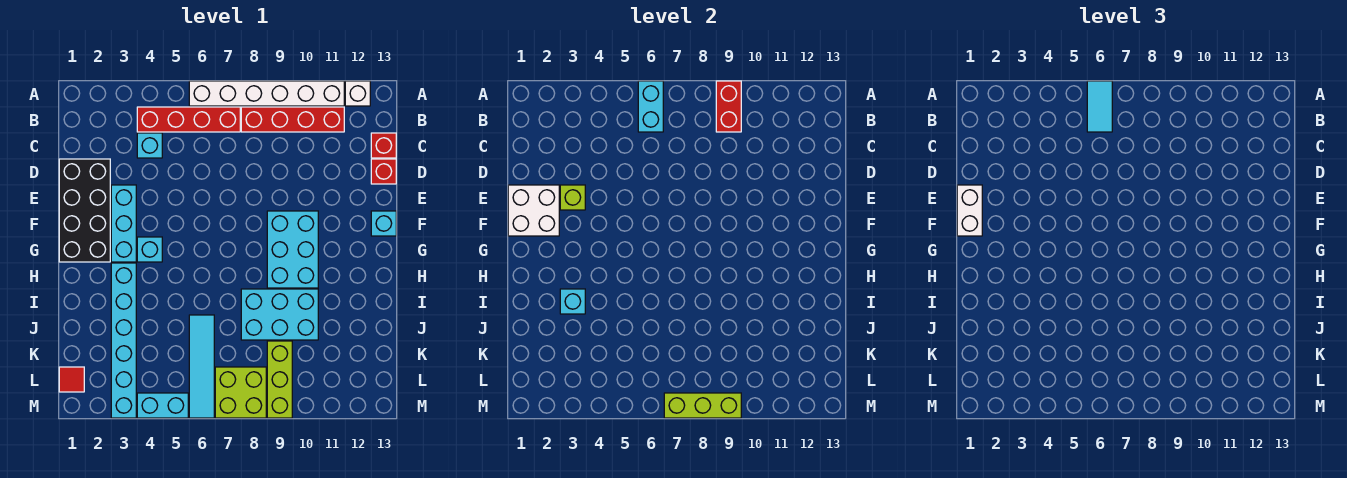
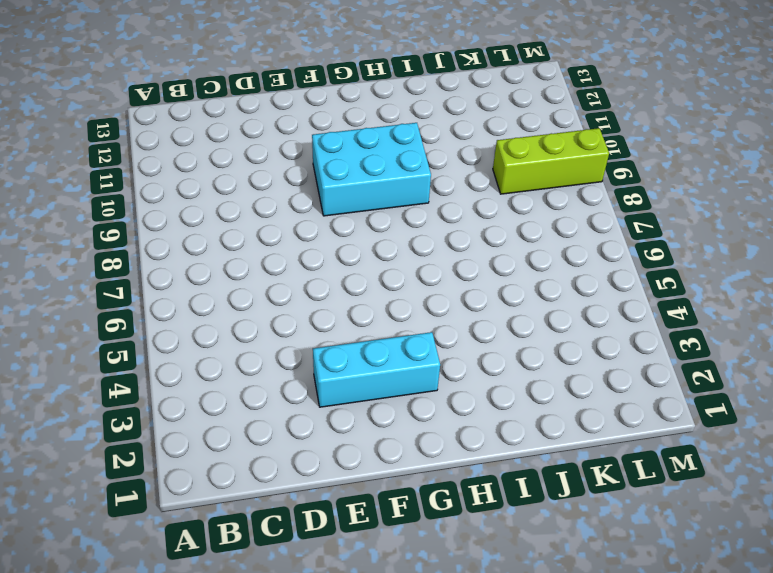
none -> white brick A6:A11 level 1
none -> white brick A12 level 1
none -> red brick B4:B7 level 1

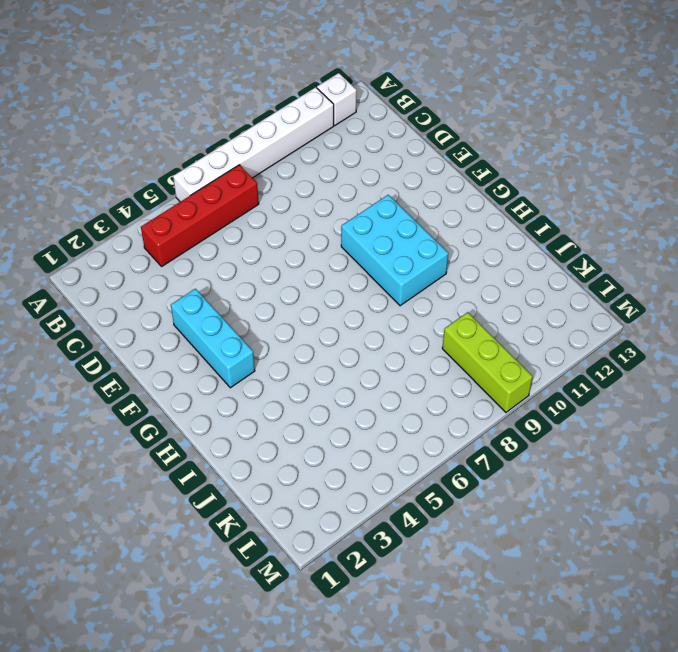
none -> red brick B8:B11 level 1
none -> cyan brick C4 level 1
none -> red brick C13 level 1

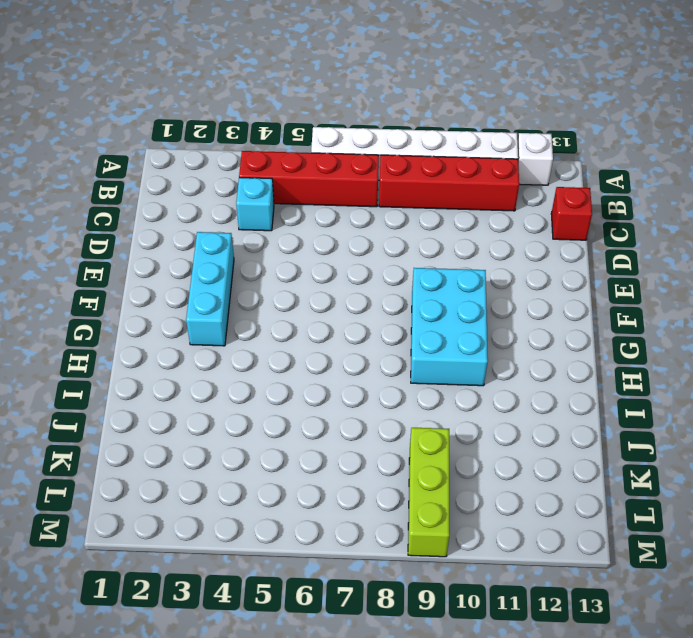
none -> black brick D1:G2 level 1
none -> red brick D13 level 1
none -> cyan brick F13 level 1

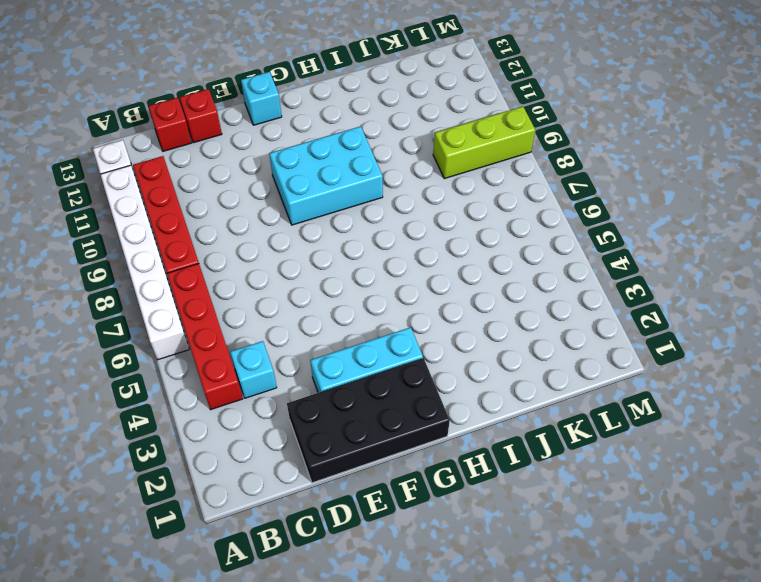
none -> cyan brick G4 level 1
none -> cyan brick H3:M3 level 1
none -> cyan brick I8:J10 level 1

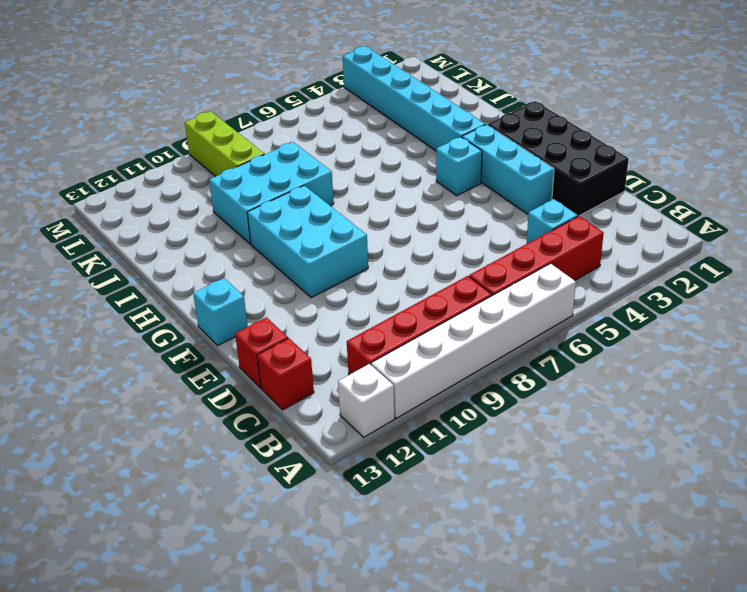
none -> cyan tile J6:M6 level 1
none -> red tile L1 level 1
none -> lime brick L7:M8 level 1

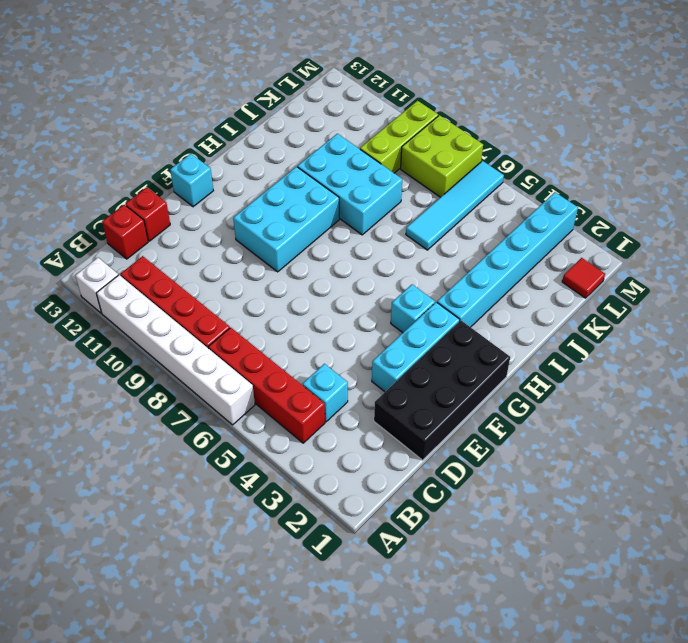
none -> cyan brick M4:M5 level 1
none -> cyan brick A6:B6 level 2
none -> red brick A9:B9 level 2

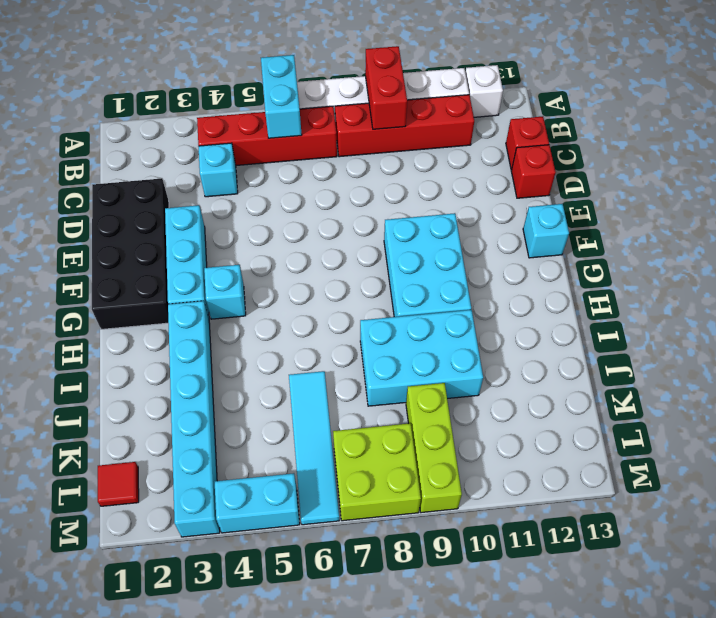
none -> white brick E1:F2 level 2
none -> lime brick E3 level 2
none -> cyan brick I3 level 2

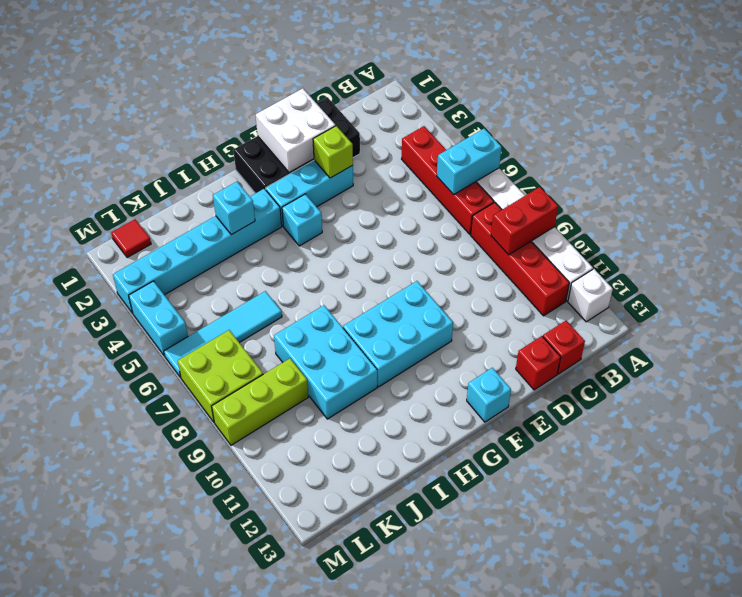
none -> cyan brick C4 level 1
none -> lime brick M7:M9 level 2
none -> cyan tile A6:B6 level 3

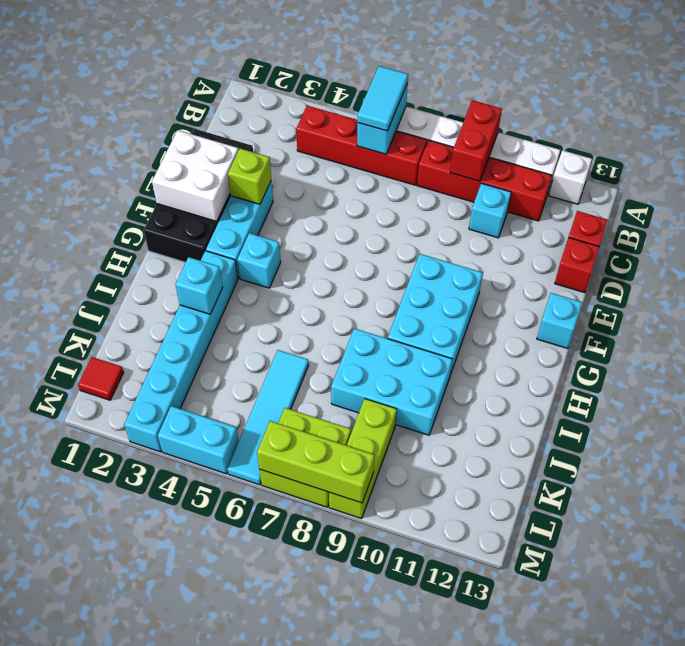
cyan brick C10 level 1 -> cyan brick C4 level 1
none -> white brick E1:F1 level 3

